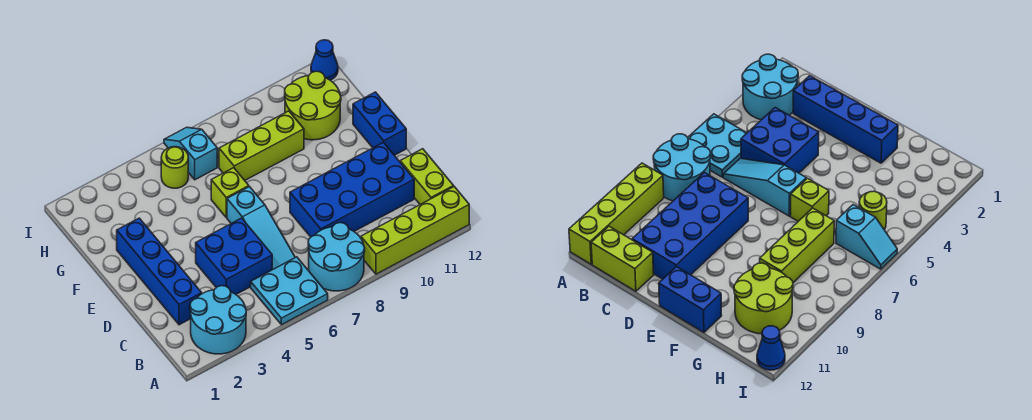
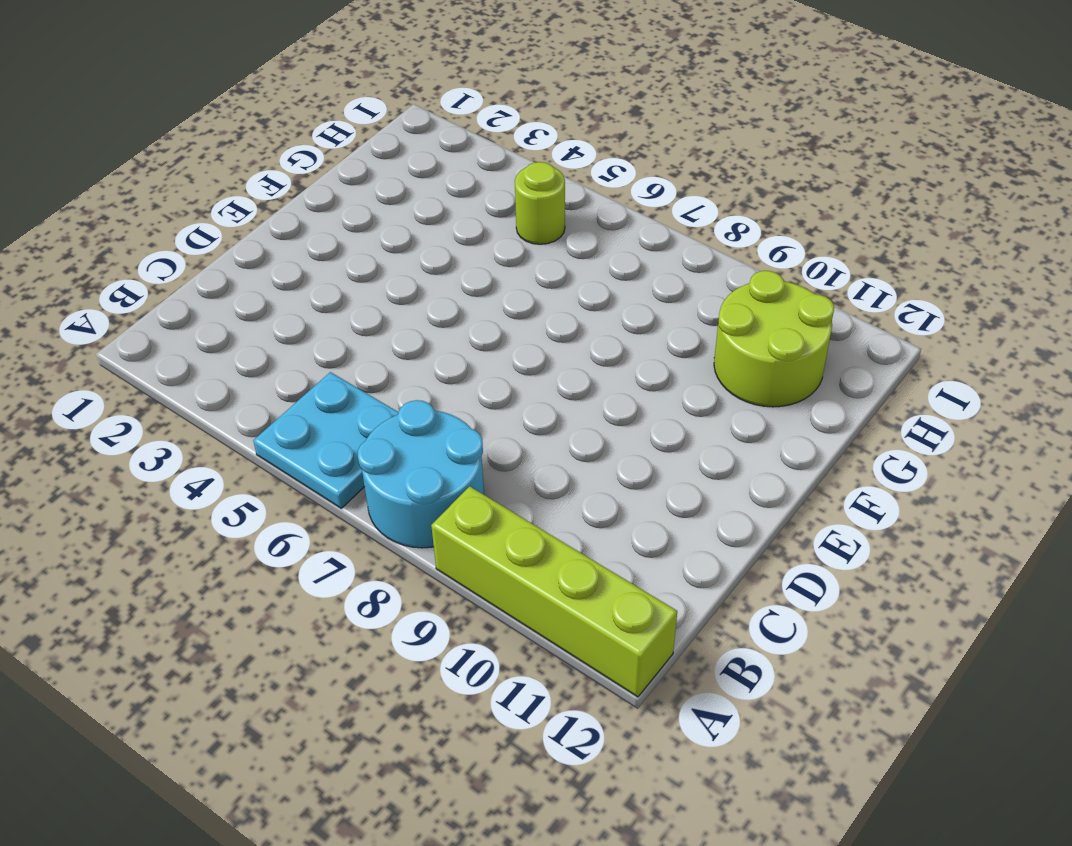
none -> cyan round brick A2:B3 level 1
none -> lime brick B12:C12 level 1
none -> blue brick C2:F2 level 1

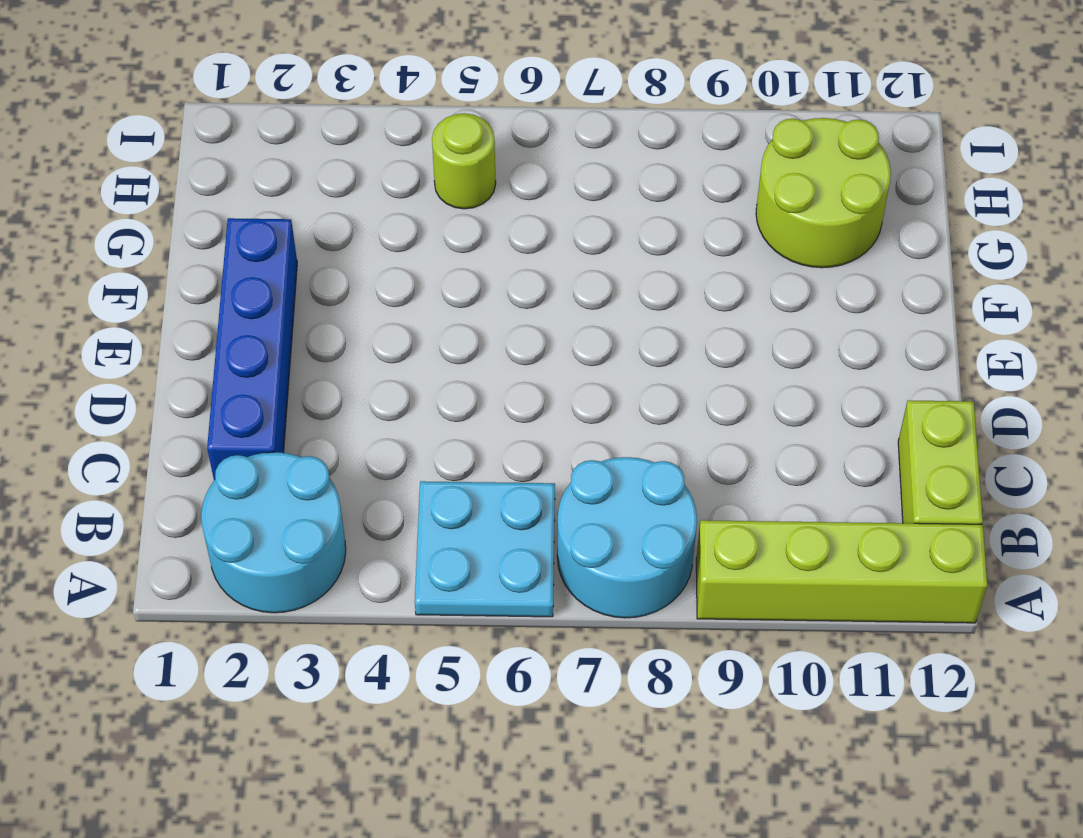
none -> blue brick C4:D5 level 1
none -> cyan slope C6:E6 level 1 top E
none -> blue brick C8:D11 level 1

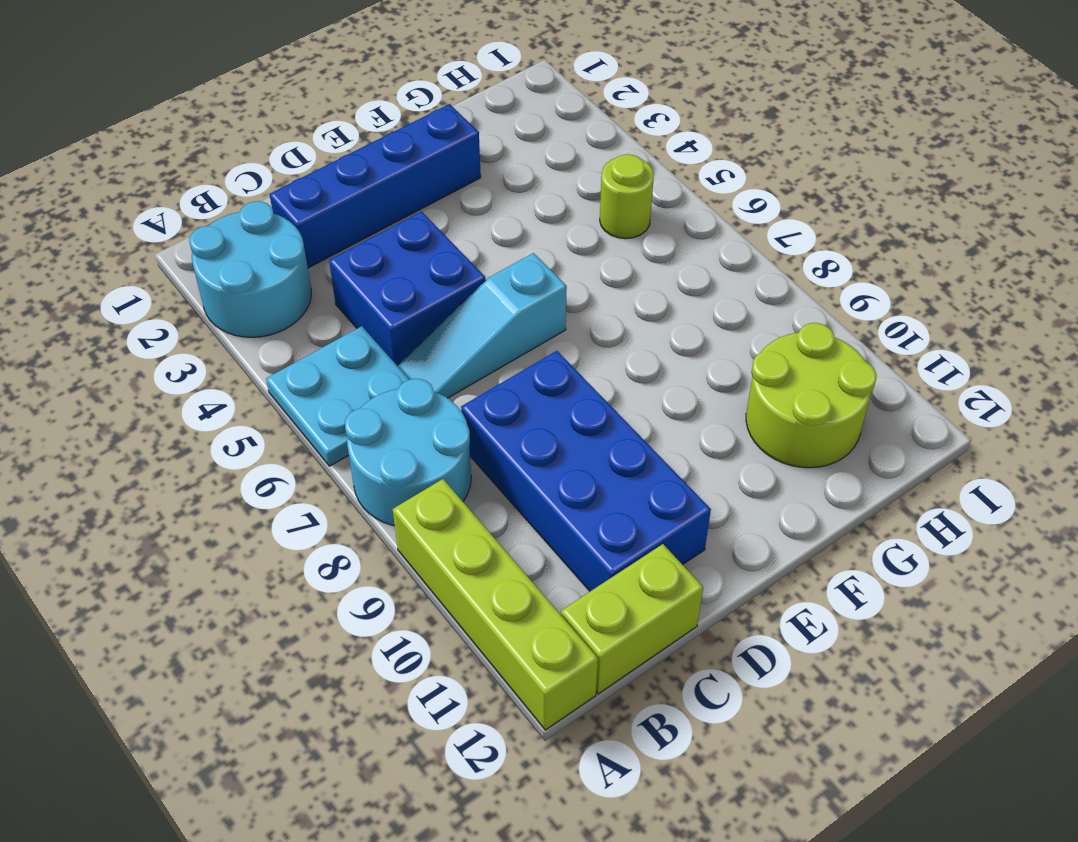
none -> blue brick E12:F12 level 1
none -> lime brick F6 level 1
none -> lime brick G7:G9 level 1

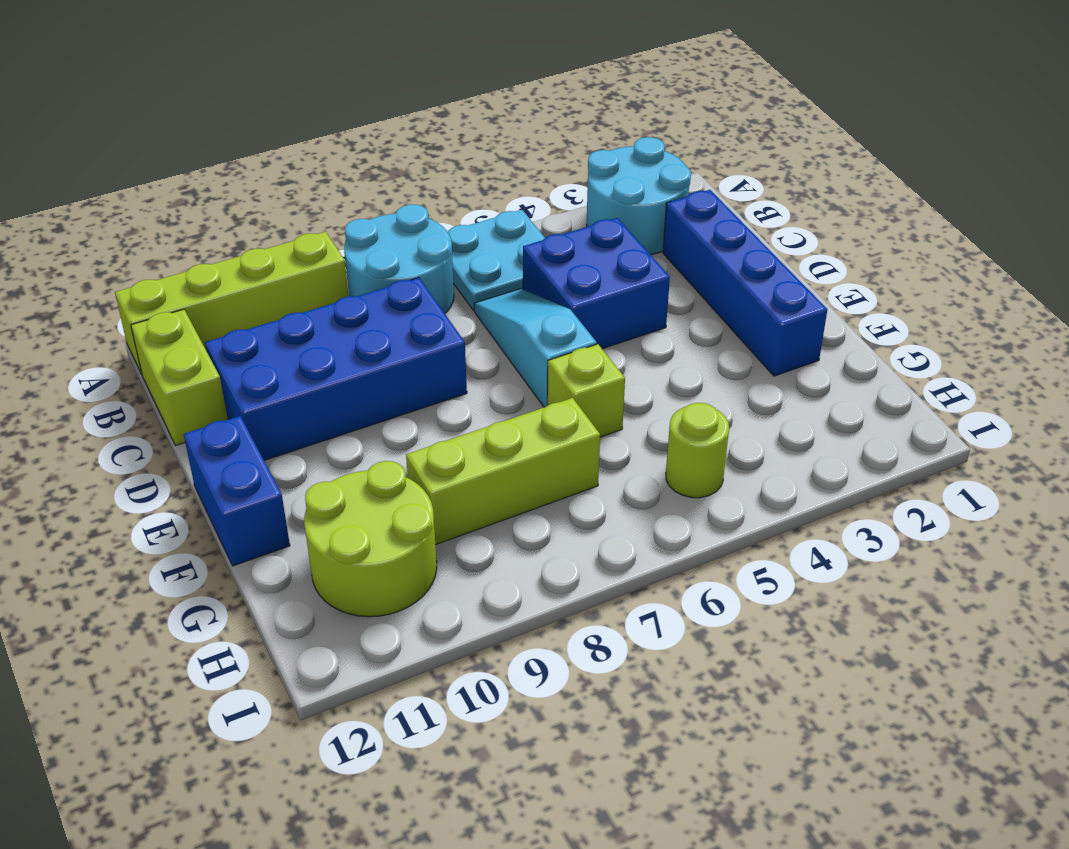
none -> cyan slope H6:I6 level 1 top H
none -> blue cone I12 level 1

